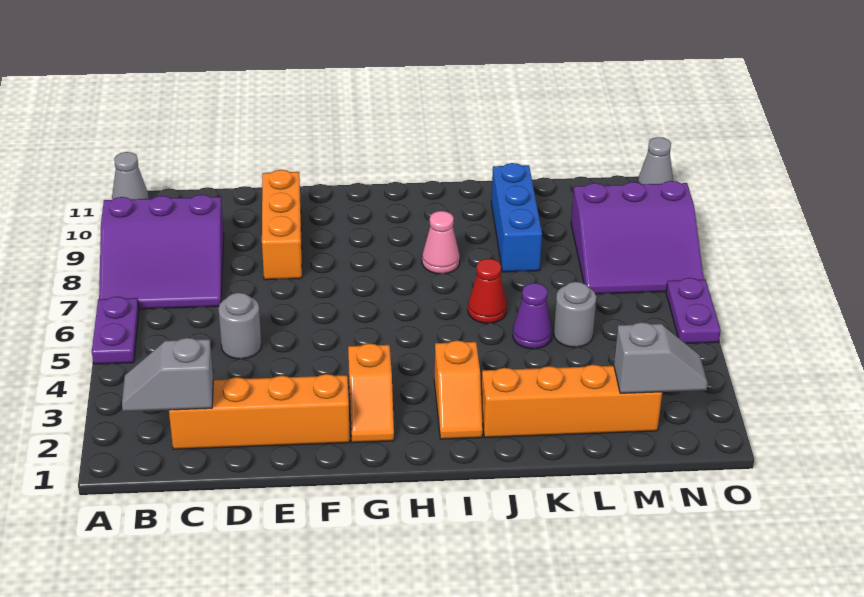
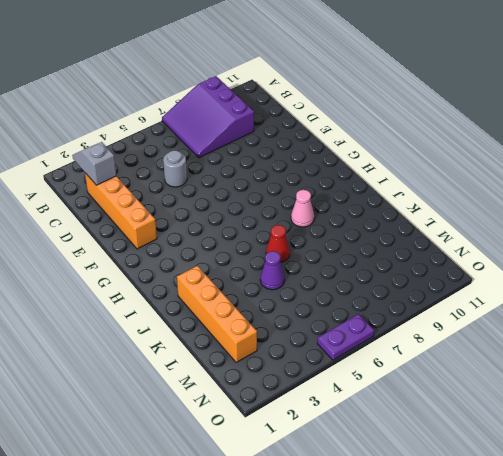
none -> purple plate A5:A6 level 1
none -> grey cone A11 level 1
none -> orange brick E8:E10 level 1

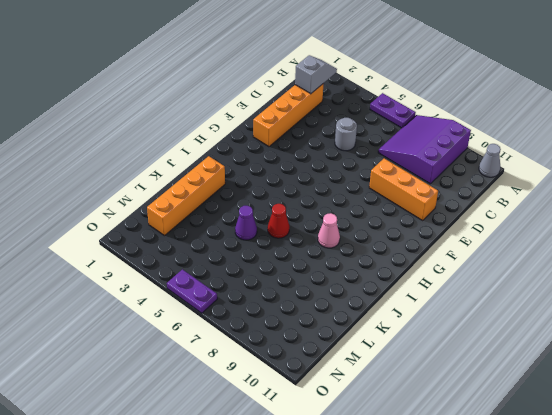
none -> orange slope G2:G3 level 1 top 3
none -> orange slope I2:I3 level 1 top 3
none -> blue brick K8:K10 level 1

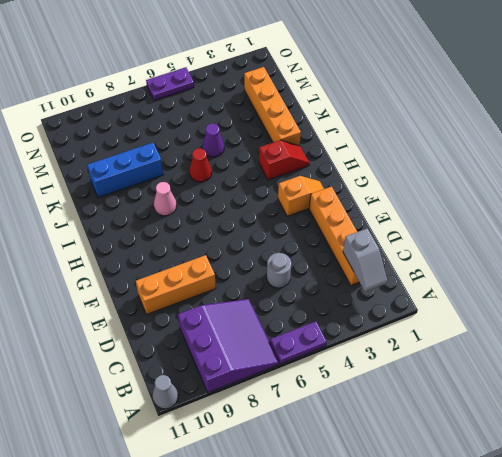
red slope I2:I3 level 1 top 3 -> orange slope I2:I3 level 1 top 3
none -> grey round brick L5 level 1
none -> purple slope M7:O9 level 1 top 9
none -> grey cone O11 level 1

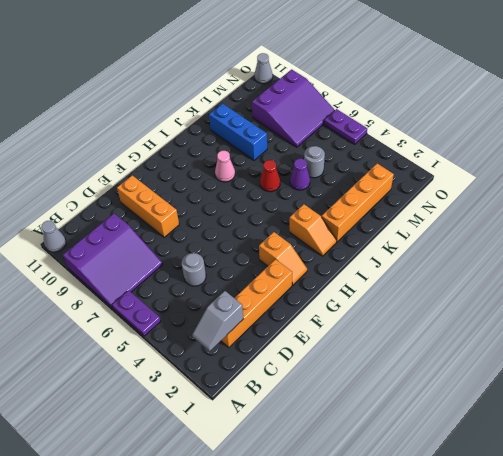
none -> grey slope M2:N2 level 2 top M

